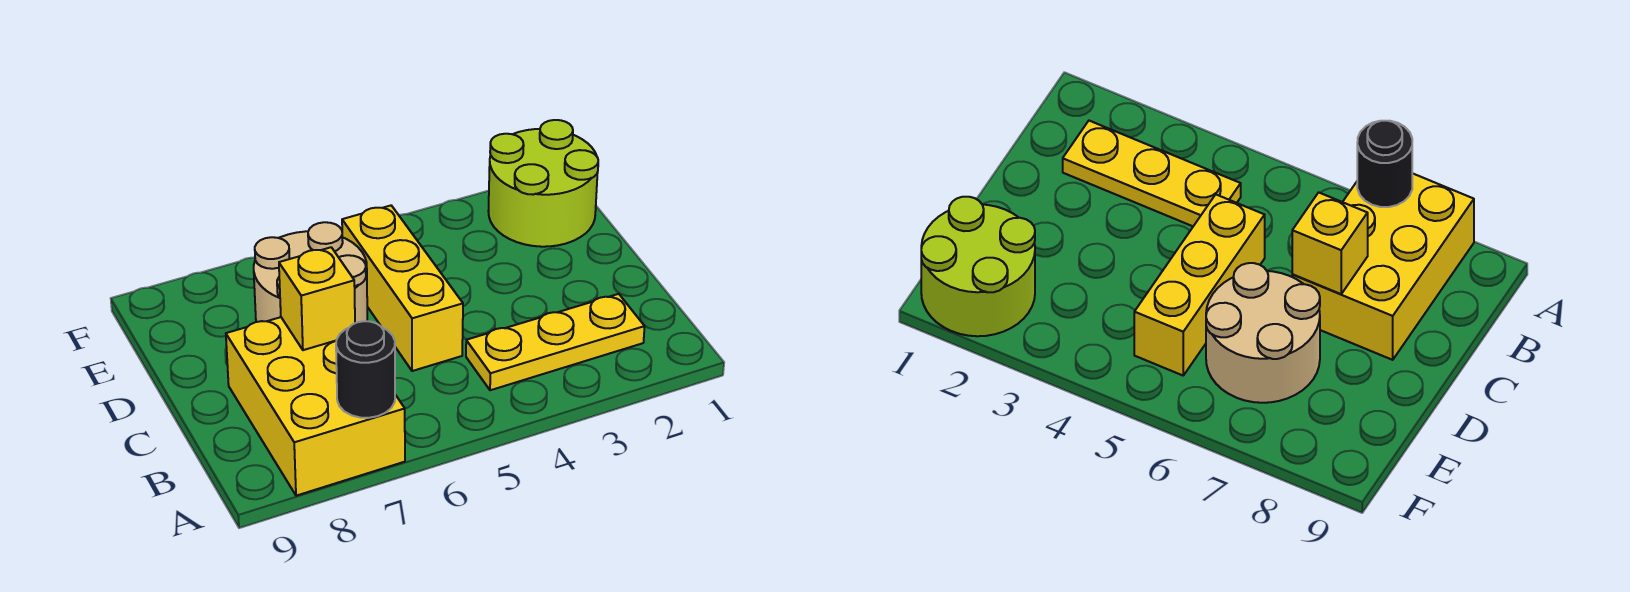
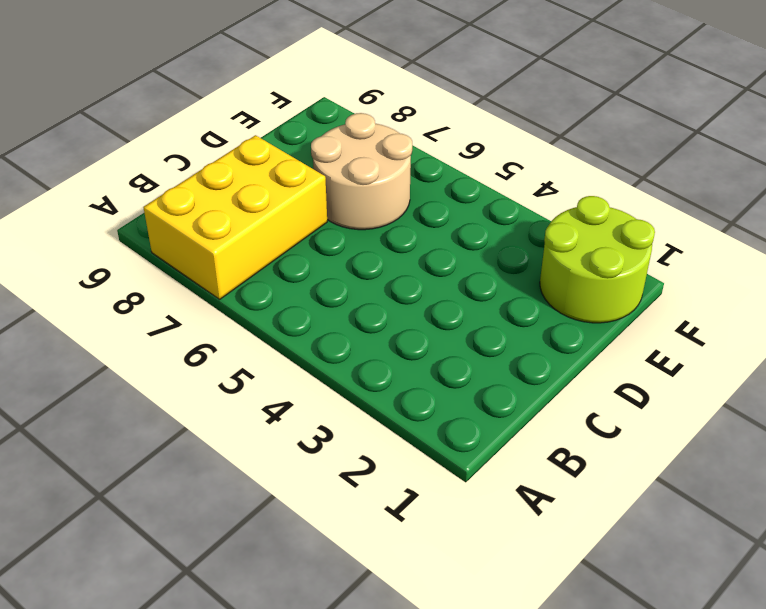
none -> yellow plate B2:B4 level 1
none -> yellow brick C5:E5 level 1

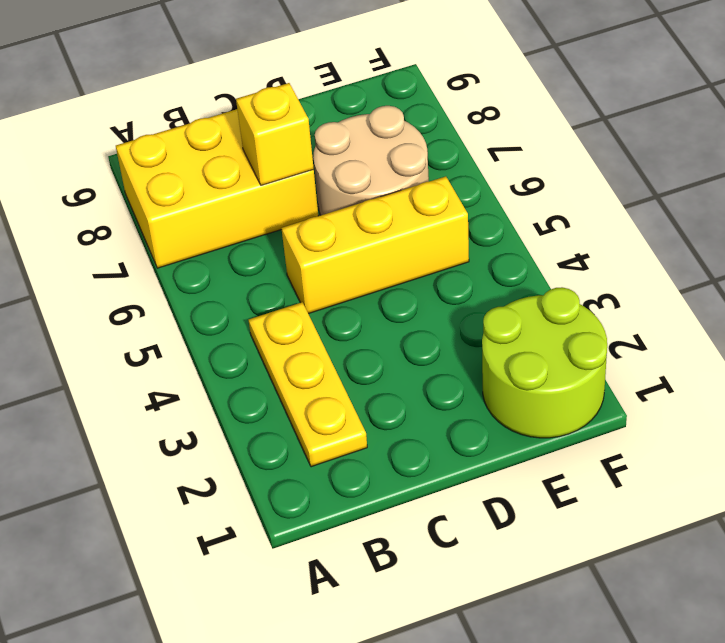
none -> black round brick A7 level 2

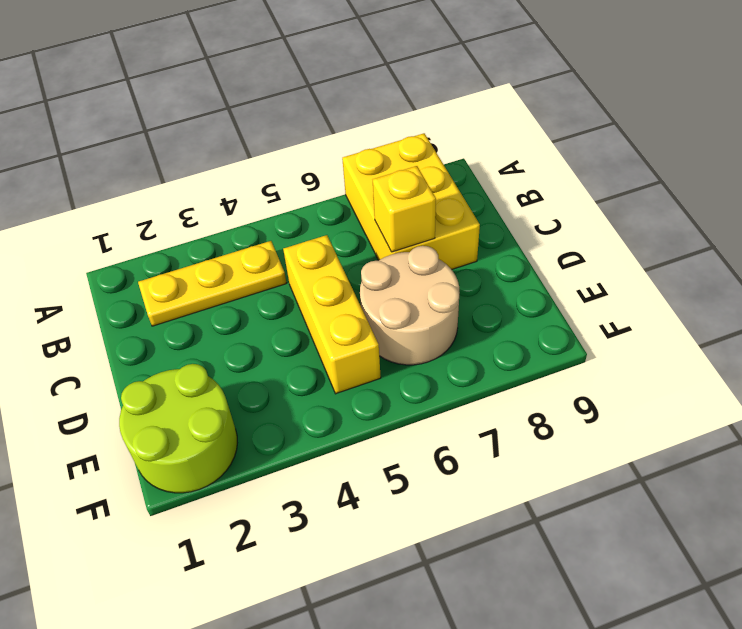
none -> black round brick A7 level 2

